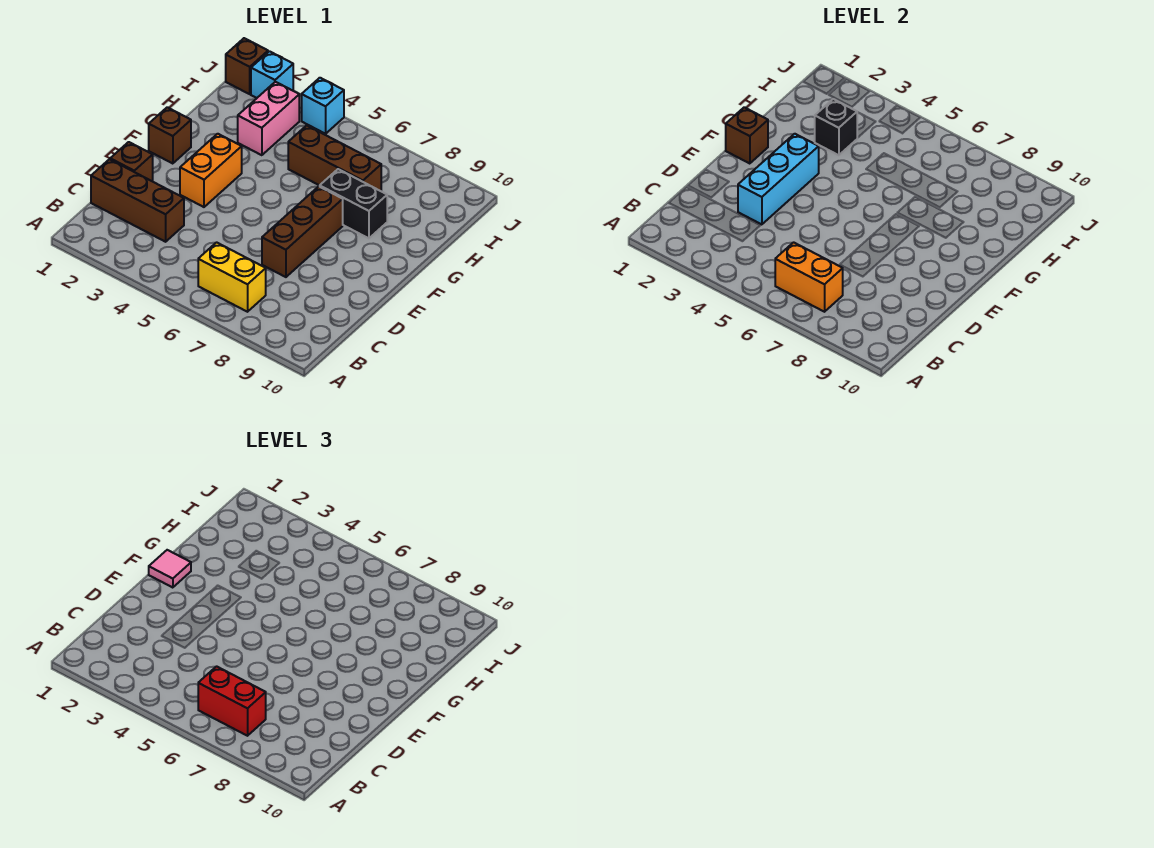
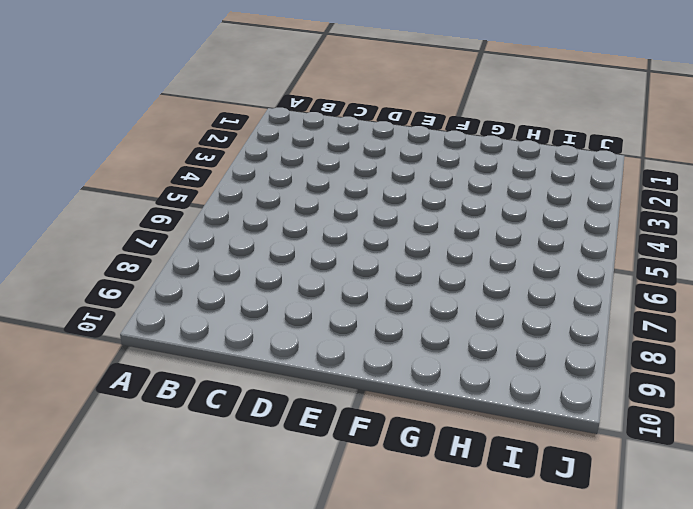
none -> yellow brick B6:B7 level 1
none -> brown brick C1:C3 level 1
none -> brown brick D1 level 1

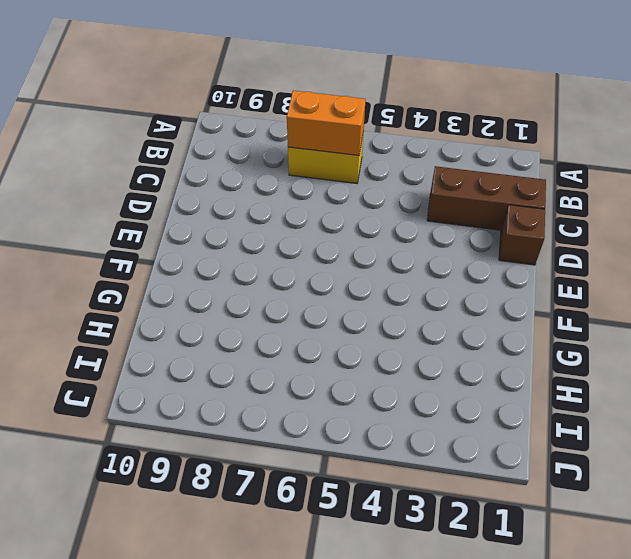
none -> brown brick D7:F7 level 1
none -> orange brick E3:F3 level 1
none -> brown brick F1 level 1

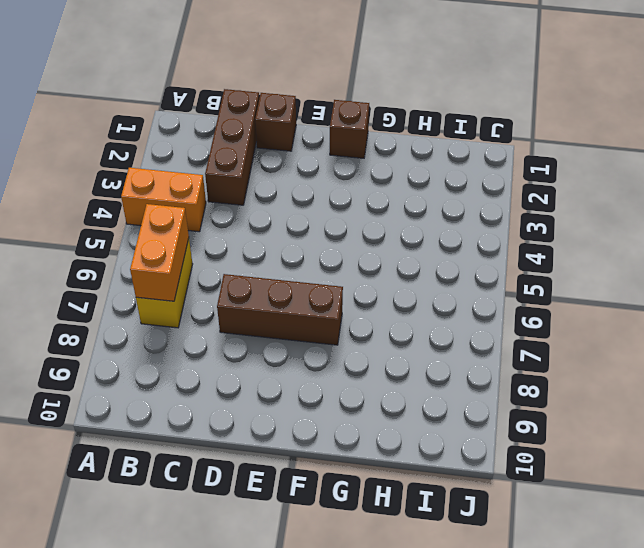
orange brick A4:B4 level 1 -> orange brick E3:F3 level 1
none -> black brick G7:G8 level 1
none -> pink brick H3:I3 level 1
none -> brown brick H5:H7 level 1

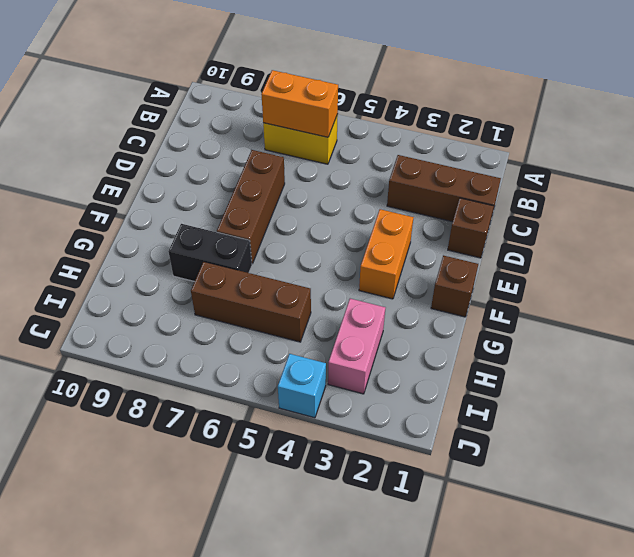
none -> brown brick J1 level 1
none -> cyan brick J2 level 1
none -> cyan brick D3:F3 level 2

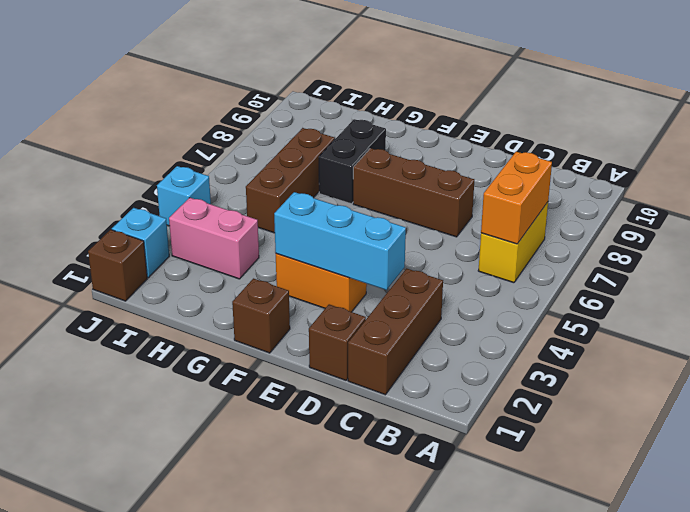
none -> brown brick F1 level 2
none -> black brick H3 level 2
none -> red brick B6:B7 level 3

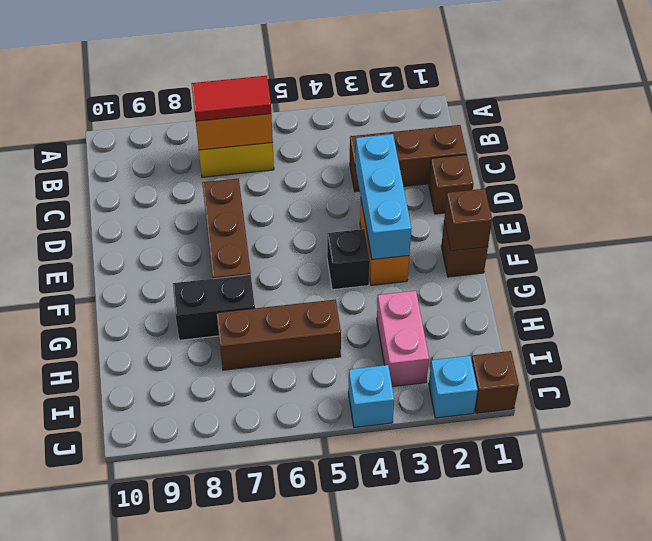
red tile B6:B7 level 3 -> red brick B6:B7 level 3
black brick F4 level 1 -> black brick H3 level 2
none -> pink tile F1 level 3

